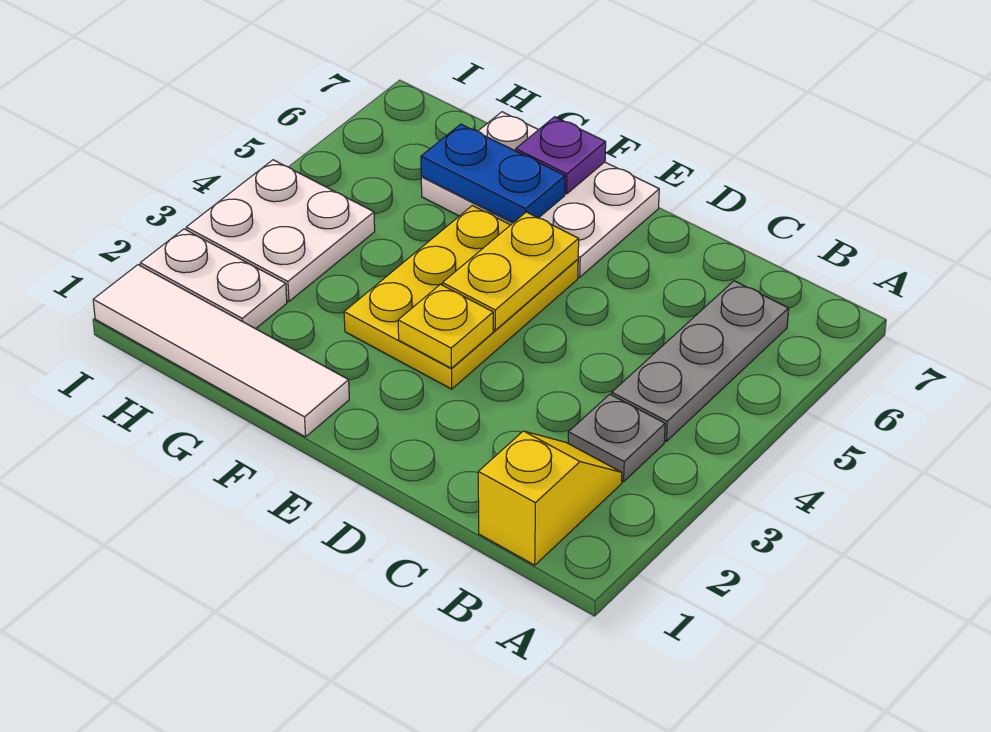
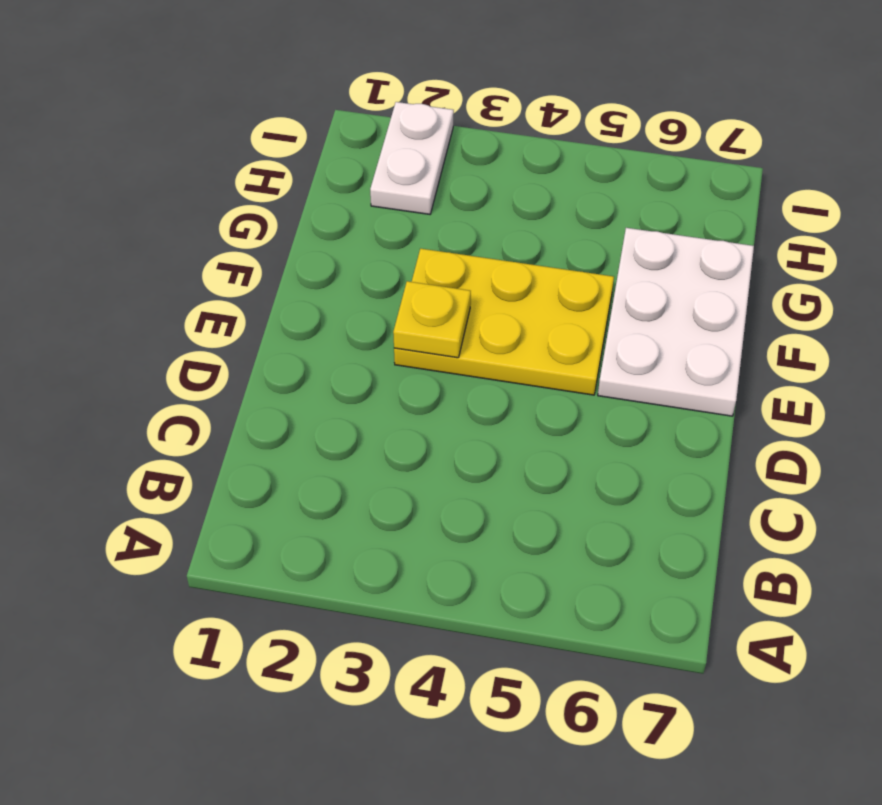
none -> yellow slope B1:B2 level 1 top 1
none -> grey plate B3 level 1
none -> grey plate B4:B6 level 1

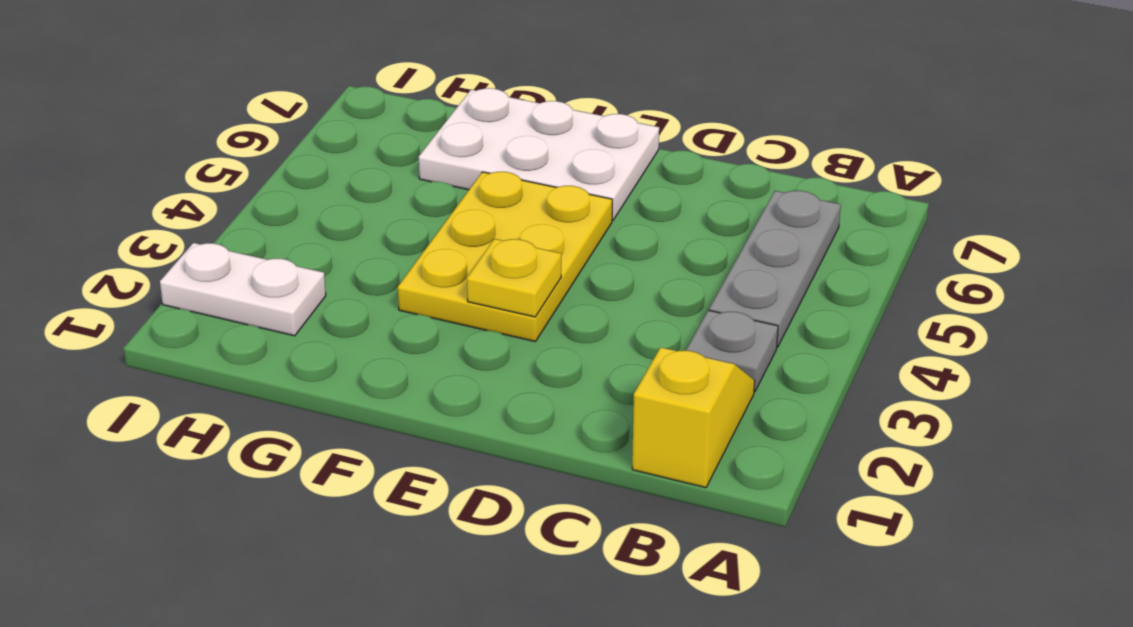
none -> white tile F1:I1 level 1
none -> white plate H3:I4 level 1
none -> yellow plate E4:E5 level 2

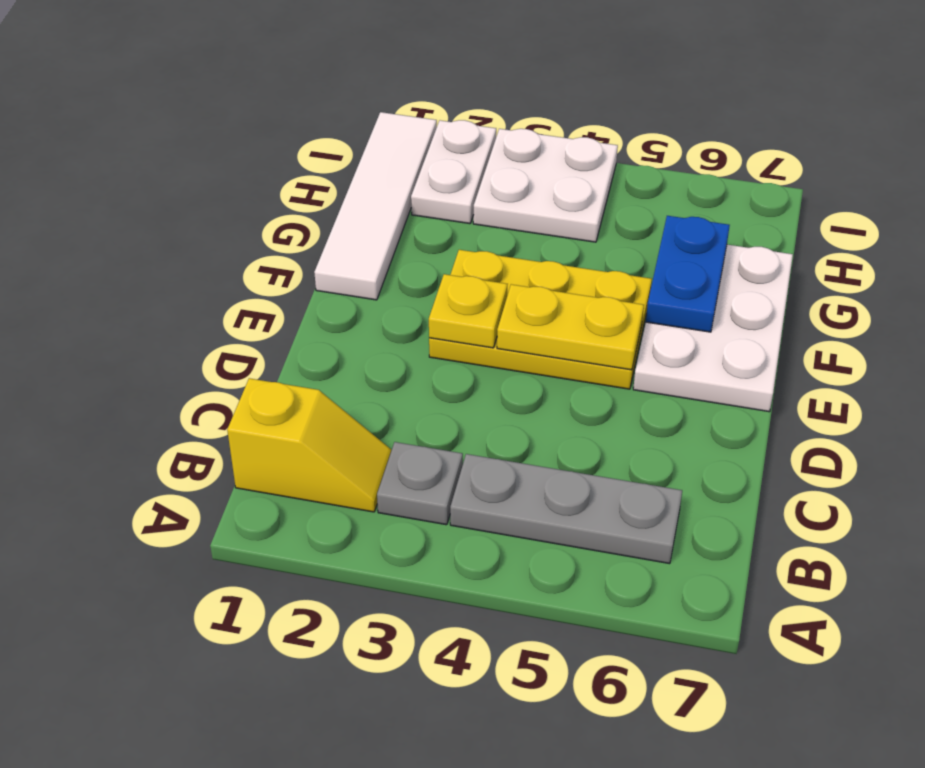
none -> purple plate F7 level 2

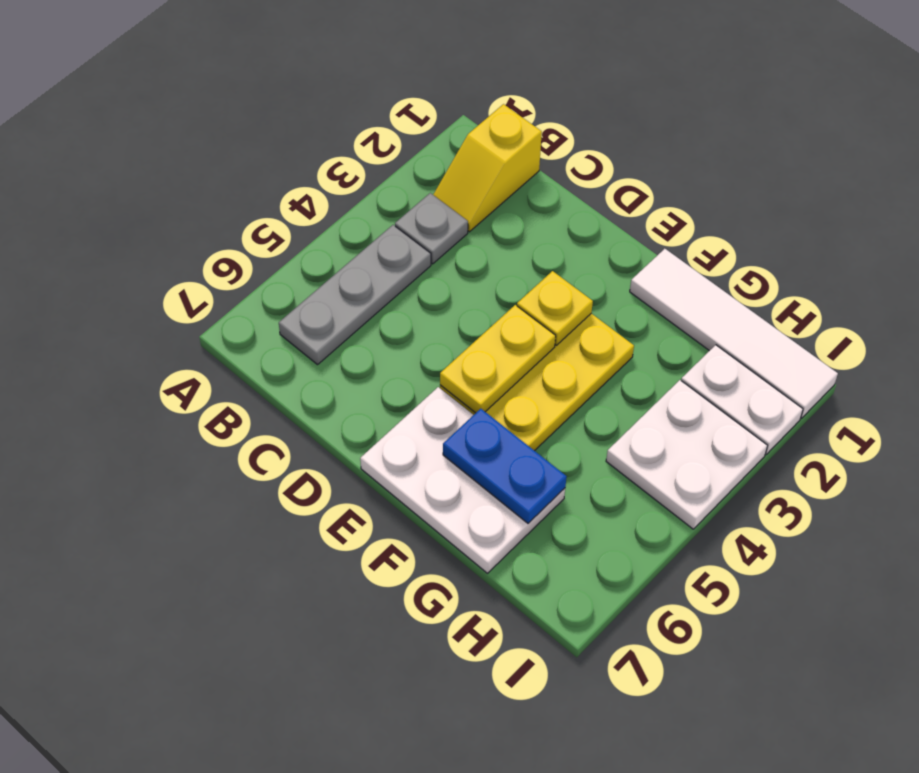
none -> purple plate F7 level 2

